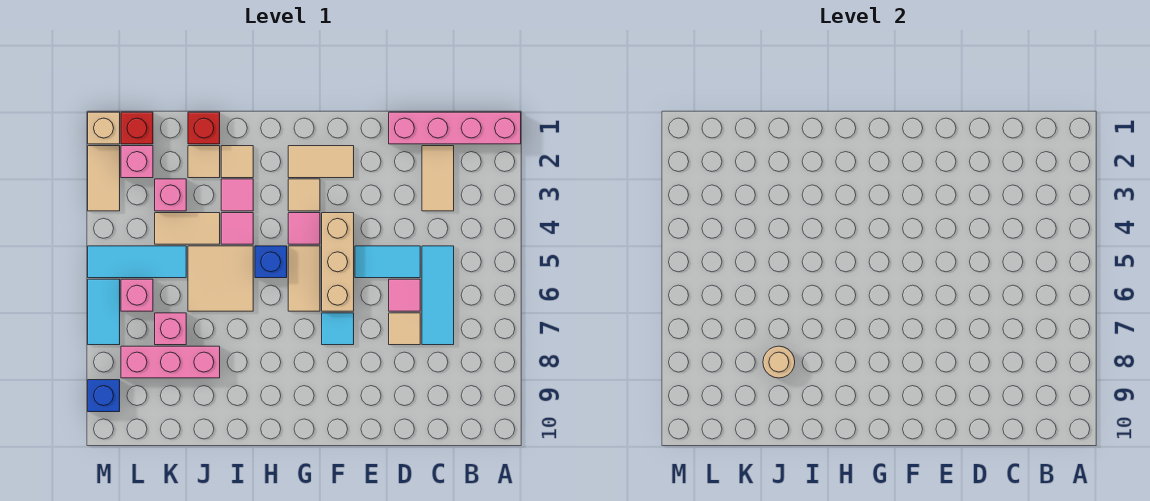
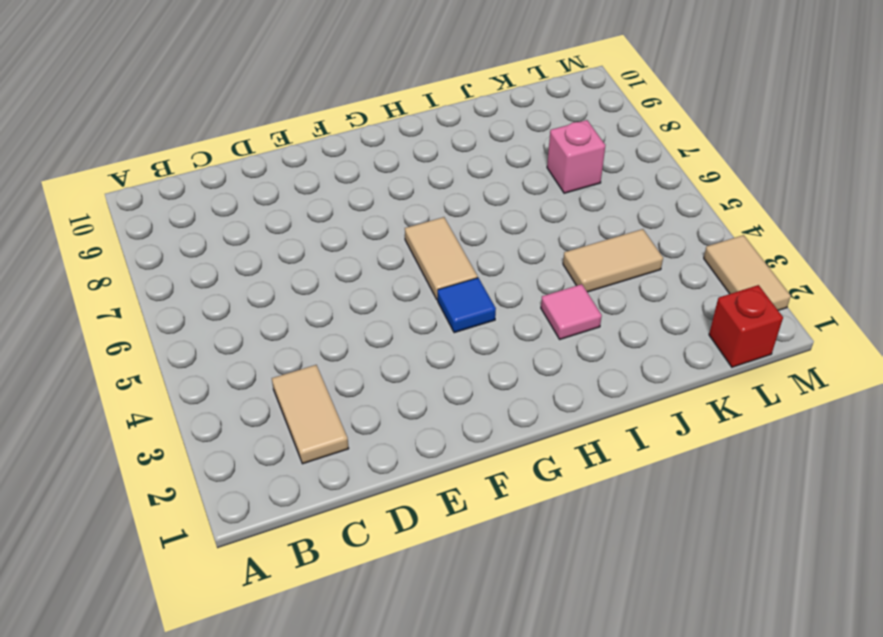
blue tile G4 level 1 -> pink tile G4 level 1
none -> pink brick A1:D1 level 1
none -> cyan tile C5:C7 level 1
none -> cyan tile D5:E5 level 1
none -> pink tile D6 level 1

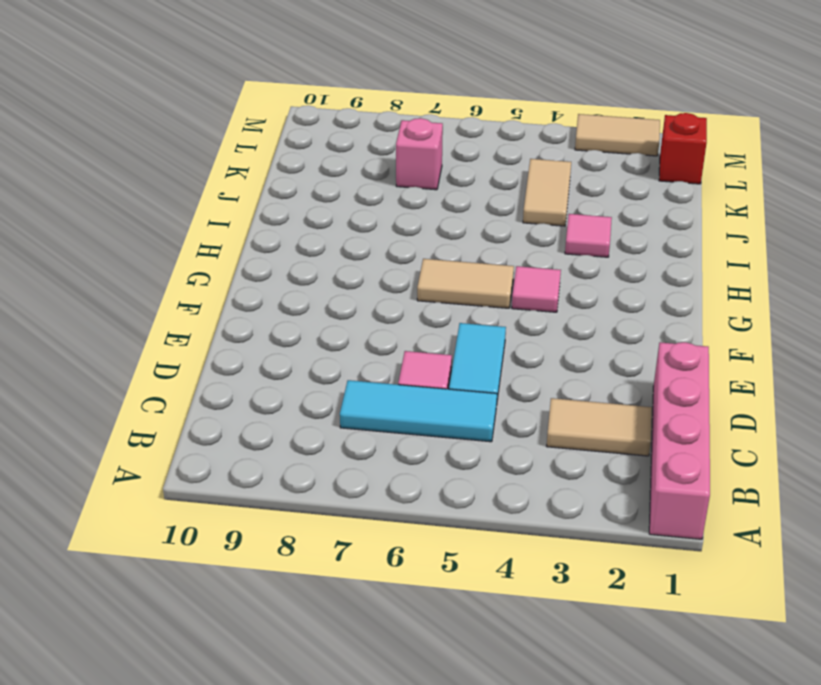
none -> tan tile D7 level 1
none -> tan tile F2:G2 level 1
none -> tan brick F4:F6 level 1
none -> cyan tile F7 level 1

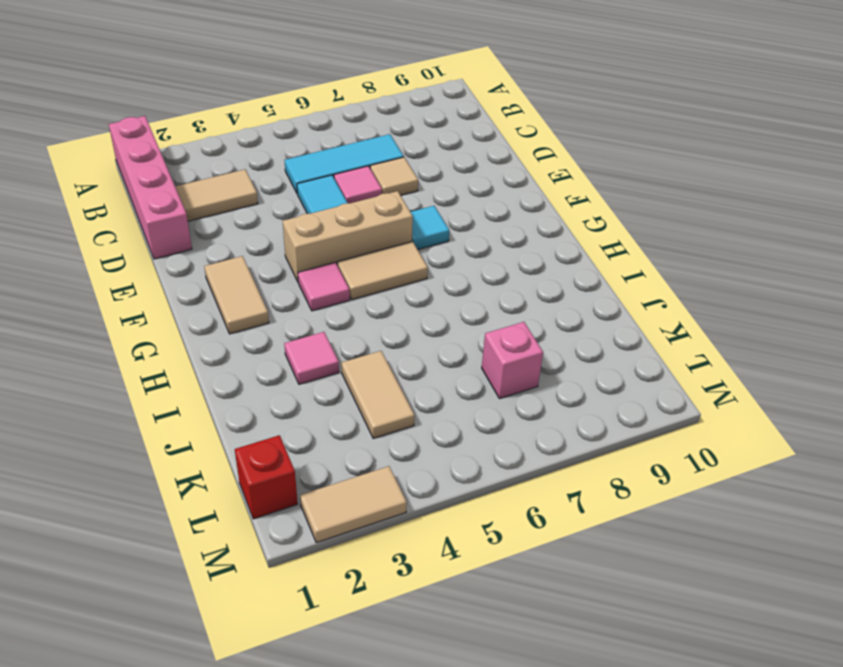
none -> tan tile G3 level 1
none -> blue brick H5 level 1
none -> tan tile I2 level 1
none -> pink tile I4 level 1

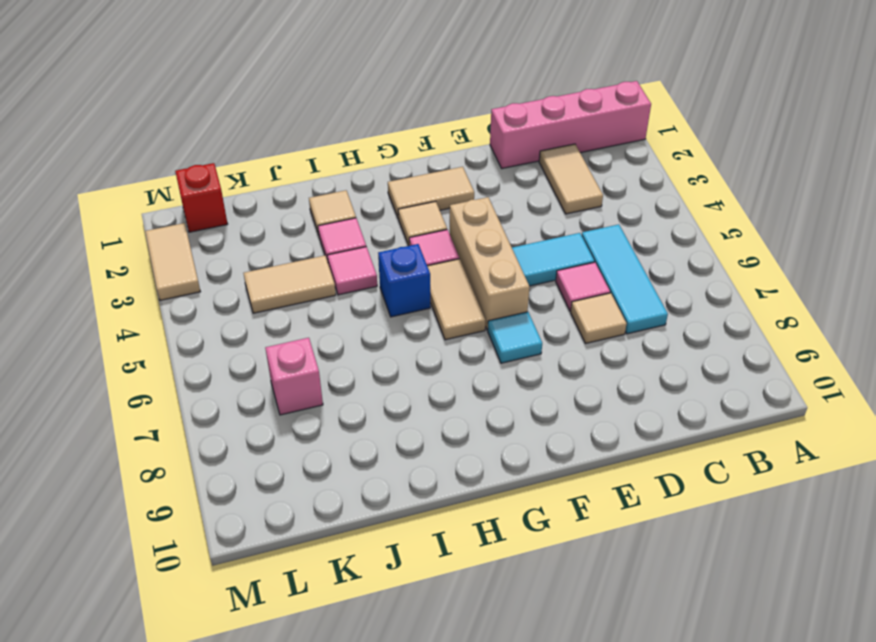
none -> tan tile I5:J6 level 1
none -> red brick J1 level 1
none -> tan tile J2 level 1
none -> pink brick J8:L8 level 1

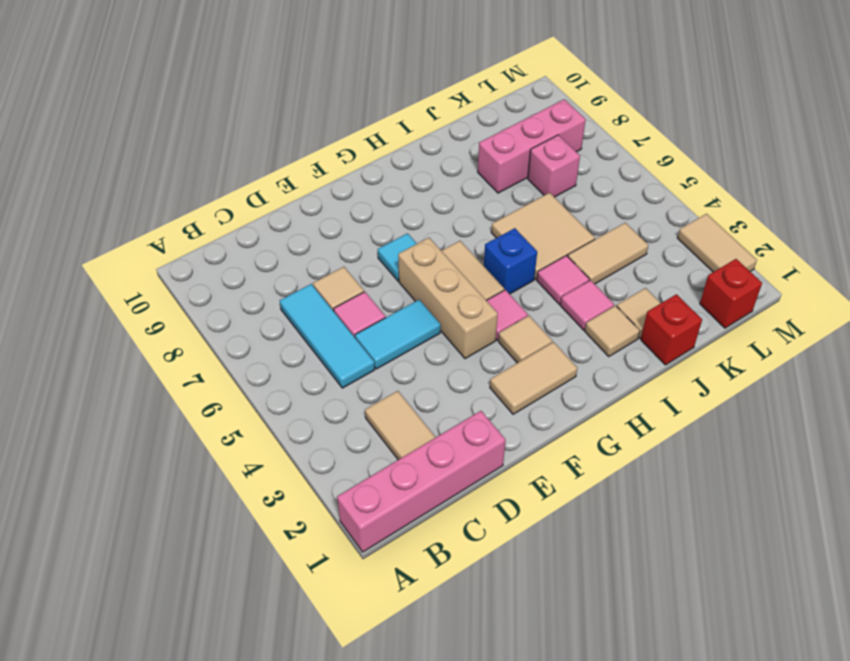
none -> pink brick K3 level 1
none -> cyan tile K5:M5 level 1
none -> pink brick L2 level 1
none -> pink brick L6 level 1

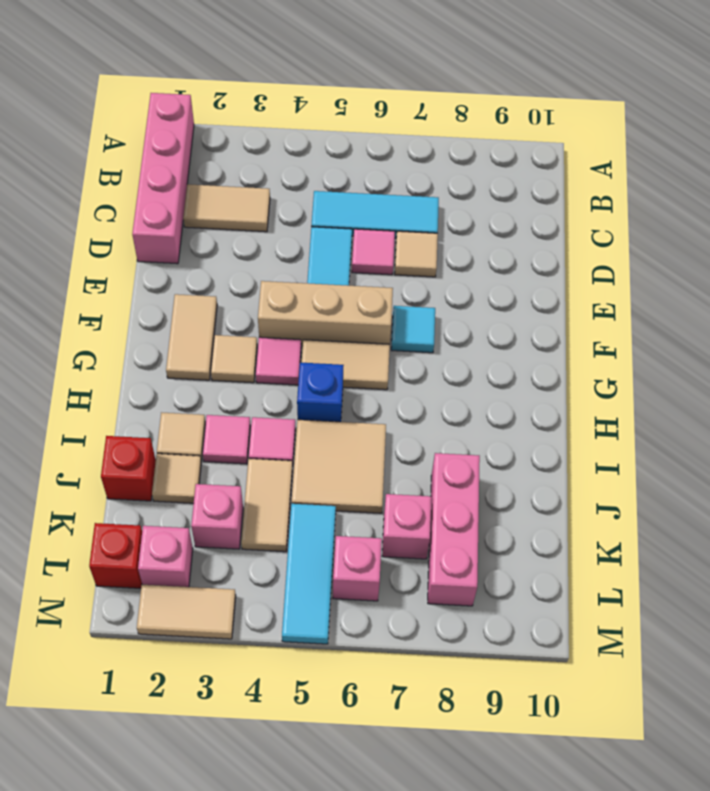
none -> tan brick M1 level 1
none -> cyan tile M6:M7 level 1
none -> blue brick M9 level 1
none -> tan round brick J8 level 2

